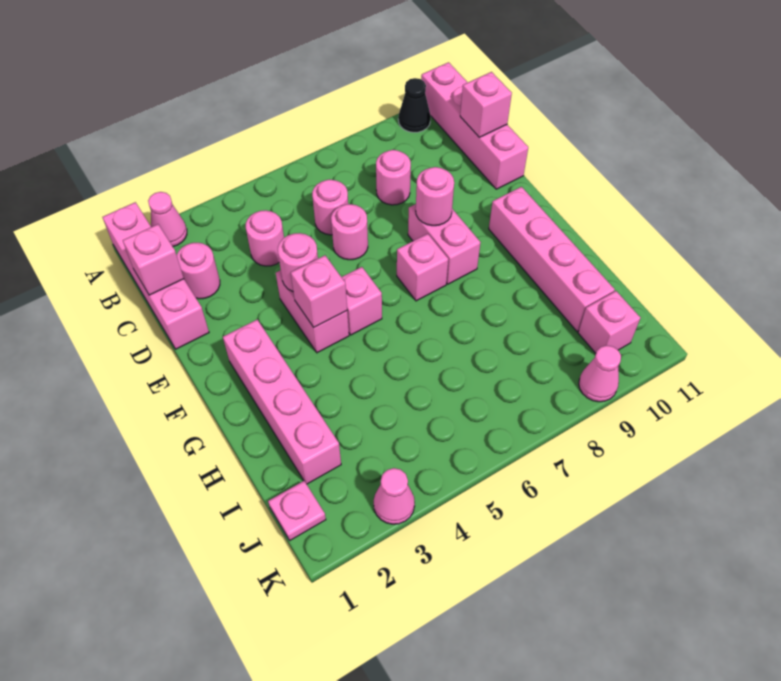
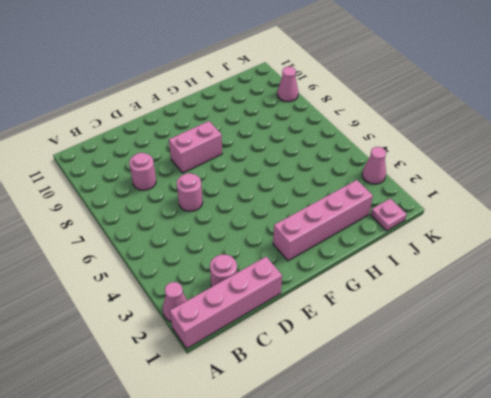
none -> black cone A10 level 1
none -> pink brick A11:D11 level 1
none -> pink round brick C4 level 1

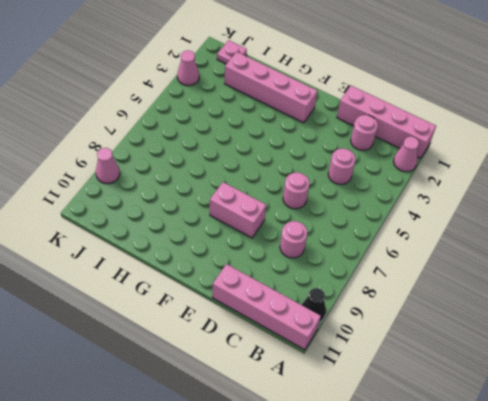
none -> pink round brick C6 level 1
none -> pink brick E4:F4 level 1
none -> pink brick F5 level 1

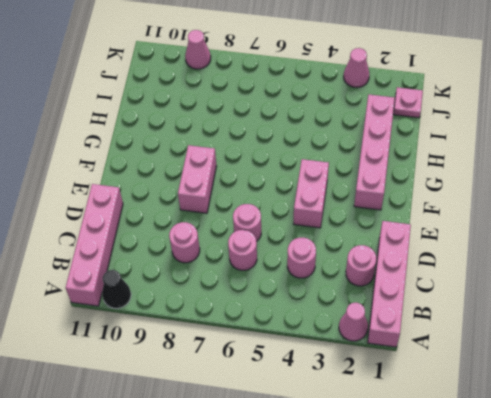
none -> pink brick F5 level 1
none -> pink brick F7 level 1
none -> pink brick F10:I10 level 1

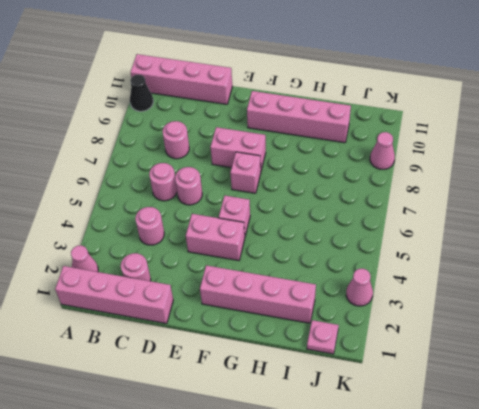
none -> pink brick J10 level 1
none -> pink brick C1 level 2
none -> pink brick C11 level 2

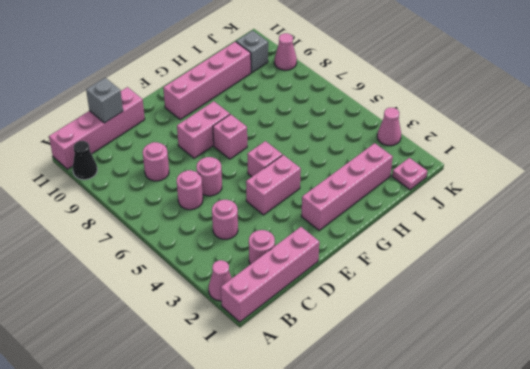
grey brick C11 level 2 -> pink brick C11 level 2
grey brick J10 level 1 -> pink brick J10 level 1
none -> pink brick C1 level 2
none -> pink round brick E4 level 2
none -> pink round brick E8 level 2

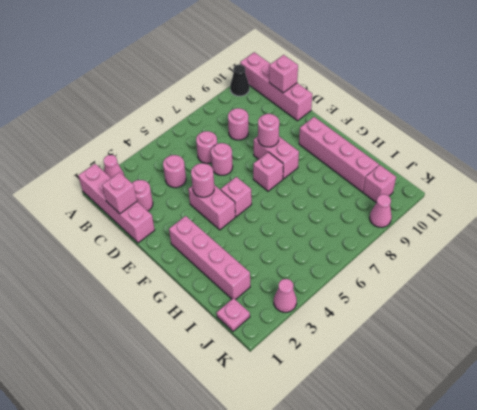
none -> pink brick F4 level 2

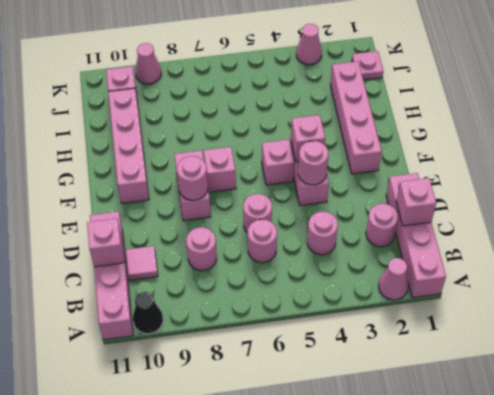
pink tile C10 level 1 -> none

